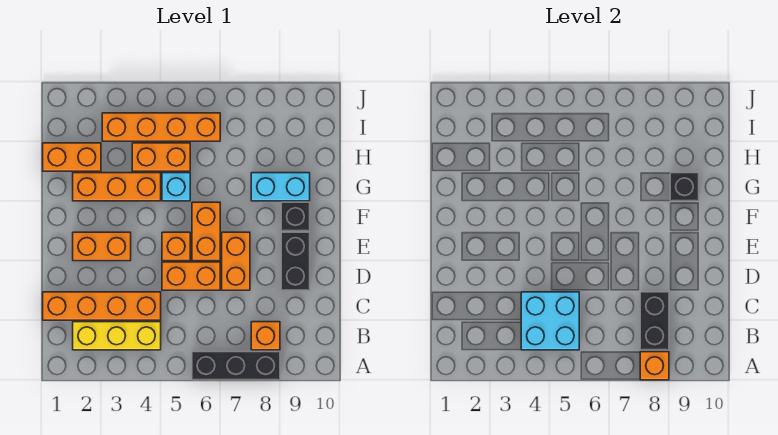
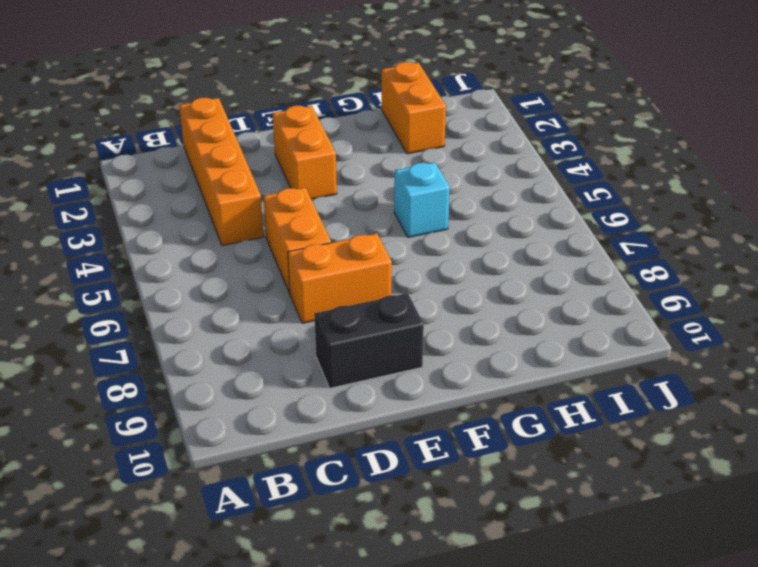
none -> black brick A6:A8 level 1
none -> yellow brick B2:B4 level 1
none -> orange brick B8 level 1

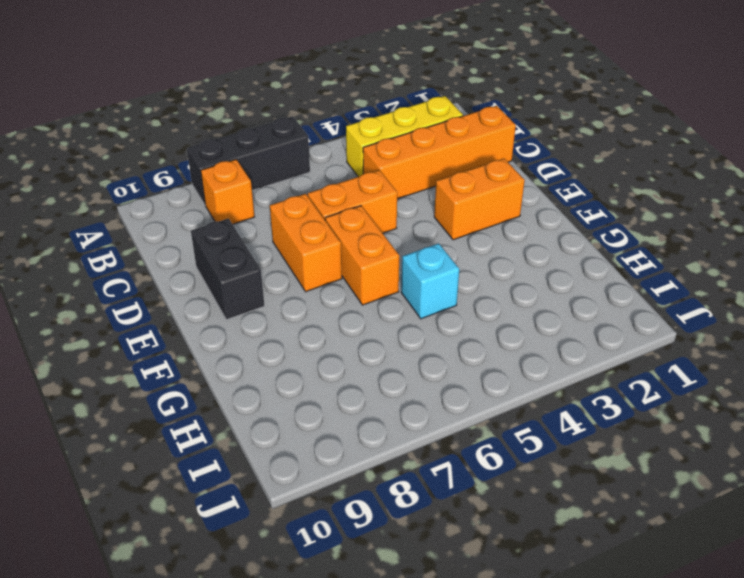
none -> orange brick E5 level 1
none -> black brick F9 level 1
none -> orange brick G2:G4 level 1

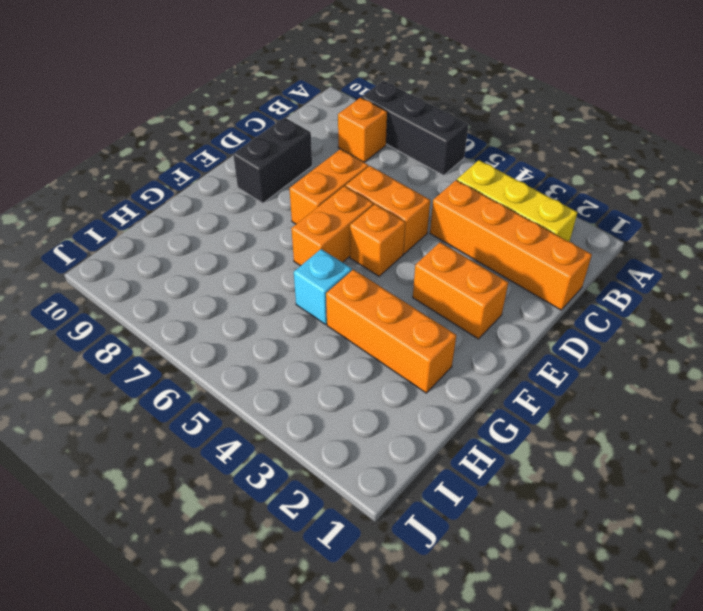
none -> black brick F9 level 1
none -> cyan brick G8:G9 level 1
none -> orange brick H1:H2 level 1

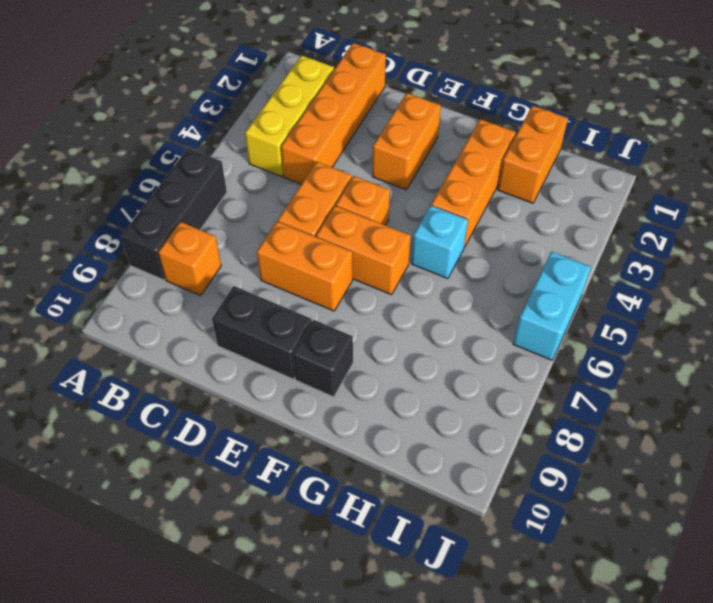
cyan brick J5:J6 level 1 -> cyan brick G8:G9 level 1
none -> orange brick H4:H5 level 1
none -> orange brick I3:I6 level 1
none -> orange brick A8 level 2

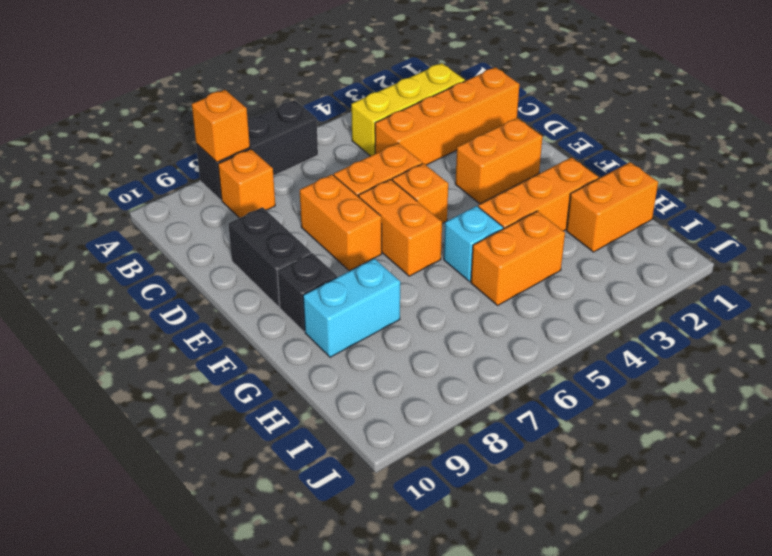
none -> orange brick I3:I6 level 1
none -> cyan brick B4:C5 level 2
none -> black brick B8:C8 level 2

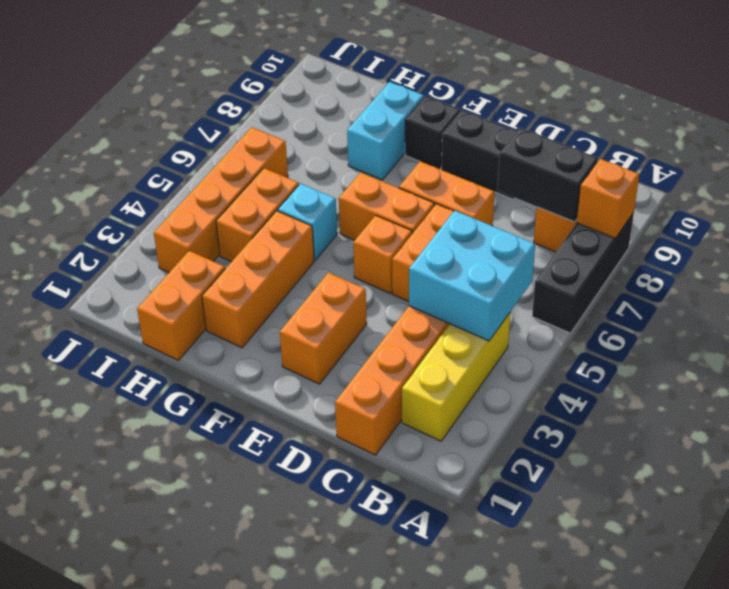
none -> black brick G9 level 2

